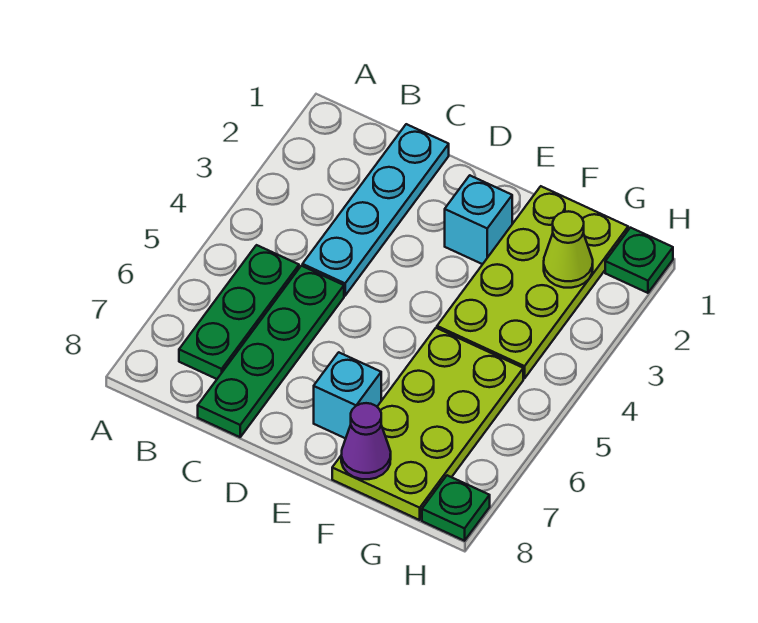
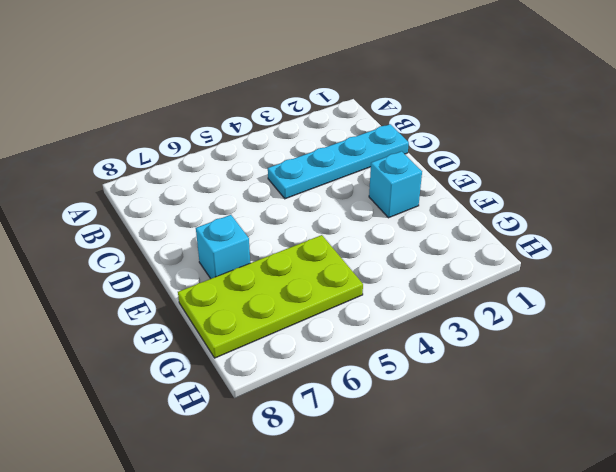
none -> green plate B5:B7 level 1
none -> green plate C5:C8 level 1

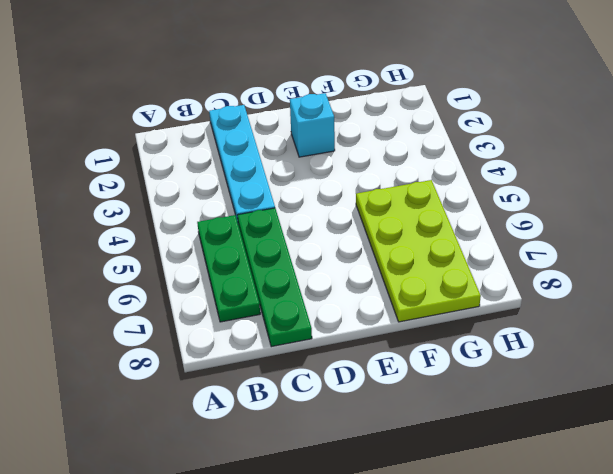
none -> cyan brick E7 level 1
none -> lime plate F1:G4 level 1

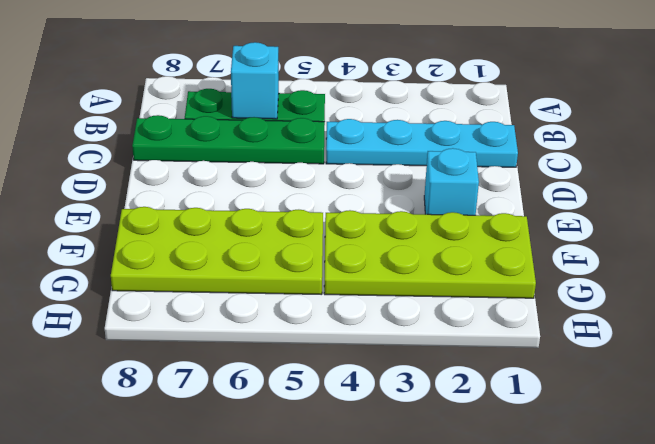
cyan brick B6 level 2 -> cyan brick E7 level 1
none -> green plate H1 level 1
none -> green plate H8 level 1

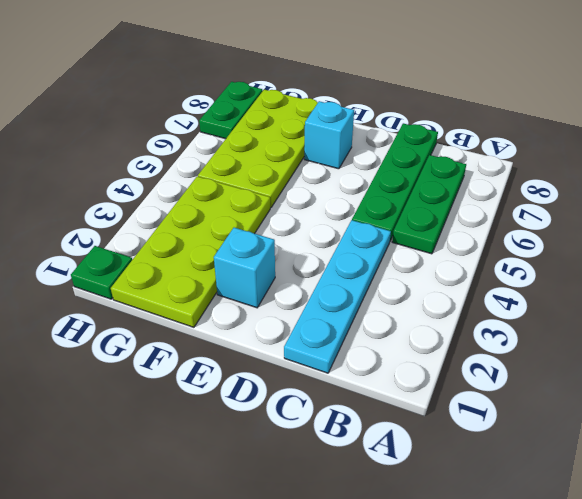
green plate H7:H8 level 1 -> green plate H8 level 1
none -> purple cone F8 level 2
none -> lime cone G2 level 2

